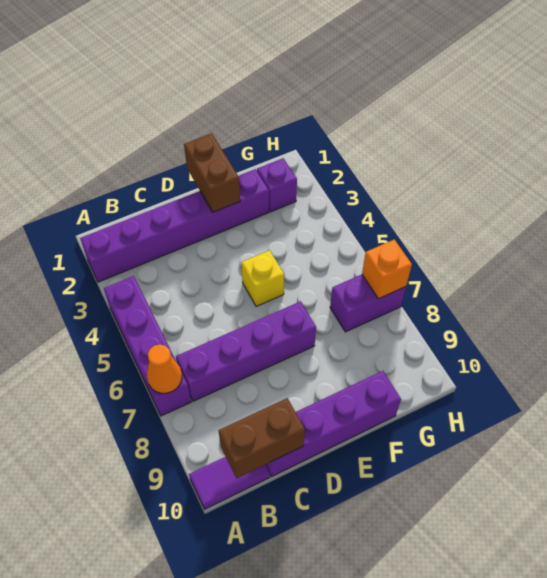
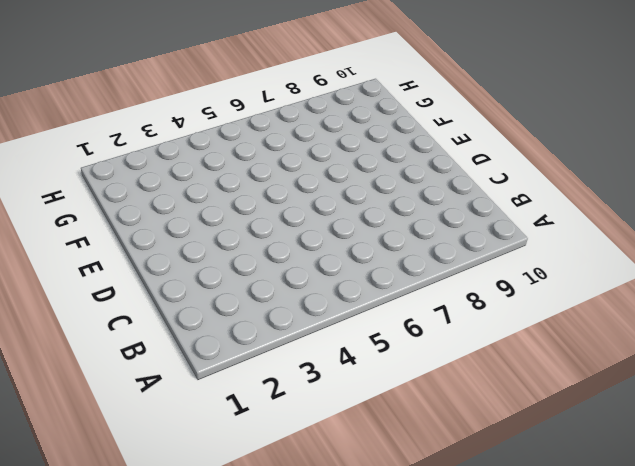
none -> purple brick A2:F2 level 1
none -> purple brick A4:A7 level 1
none -> purple tile A10:B10 level 1

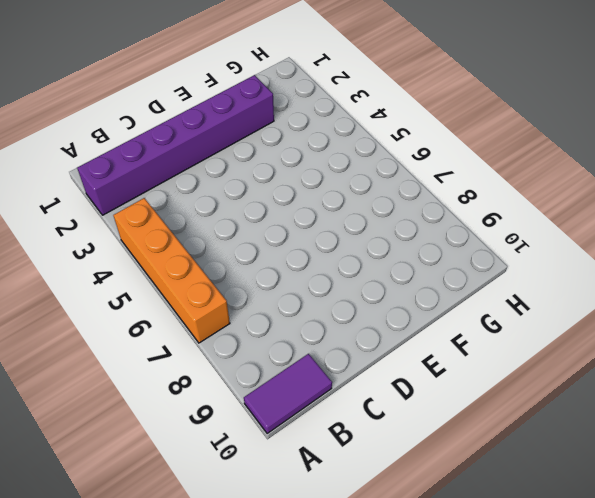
orange brick A4:A7 level 1 -> purple brick A4:A7 level 1
none -> purple brick B7:E7 level 1
none -> purple brick C10:F10 level 1
none -> yellow brick E5 level 1

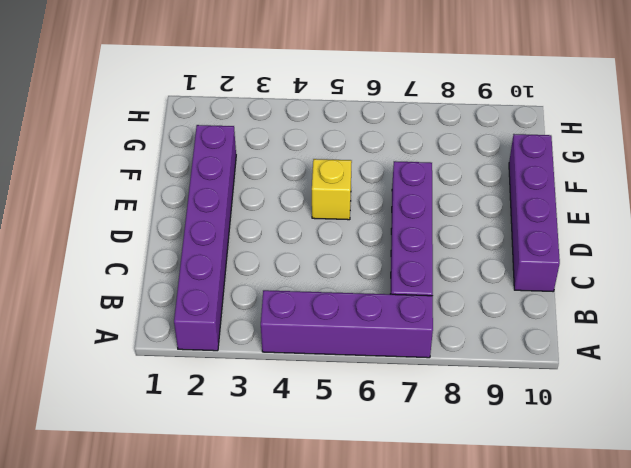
none -> purple tile A10:B10 level 1
none -> purple brick G2 level 1
none -> purple brick G7:H7 level 1

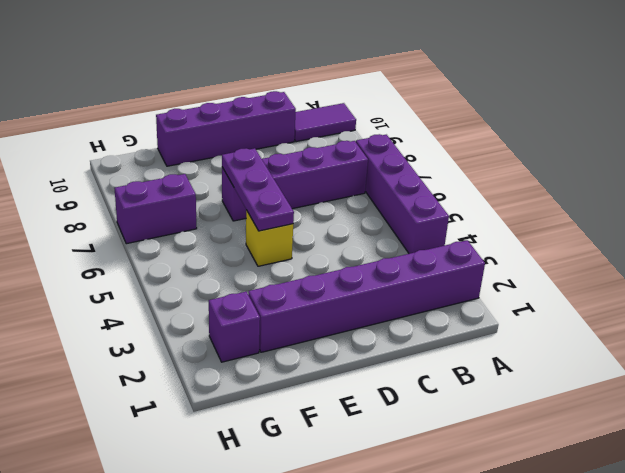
purple plate E5:E7 level 2 -> none
none -> orange cone A7 level 2
none -> brown brick B10:C10 level 2
none -> brown brick E1:E2 level 2

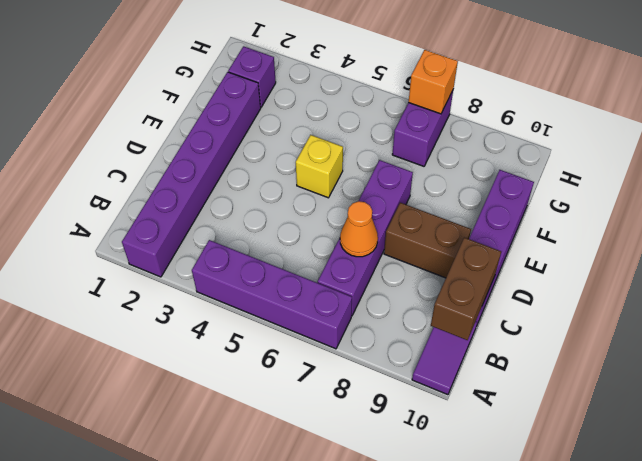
orange cone C7 level 2 -> orange cone A7 level 2
brown brick D8:D9 level 1 -> brown brick E1:E2 level 2

